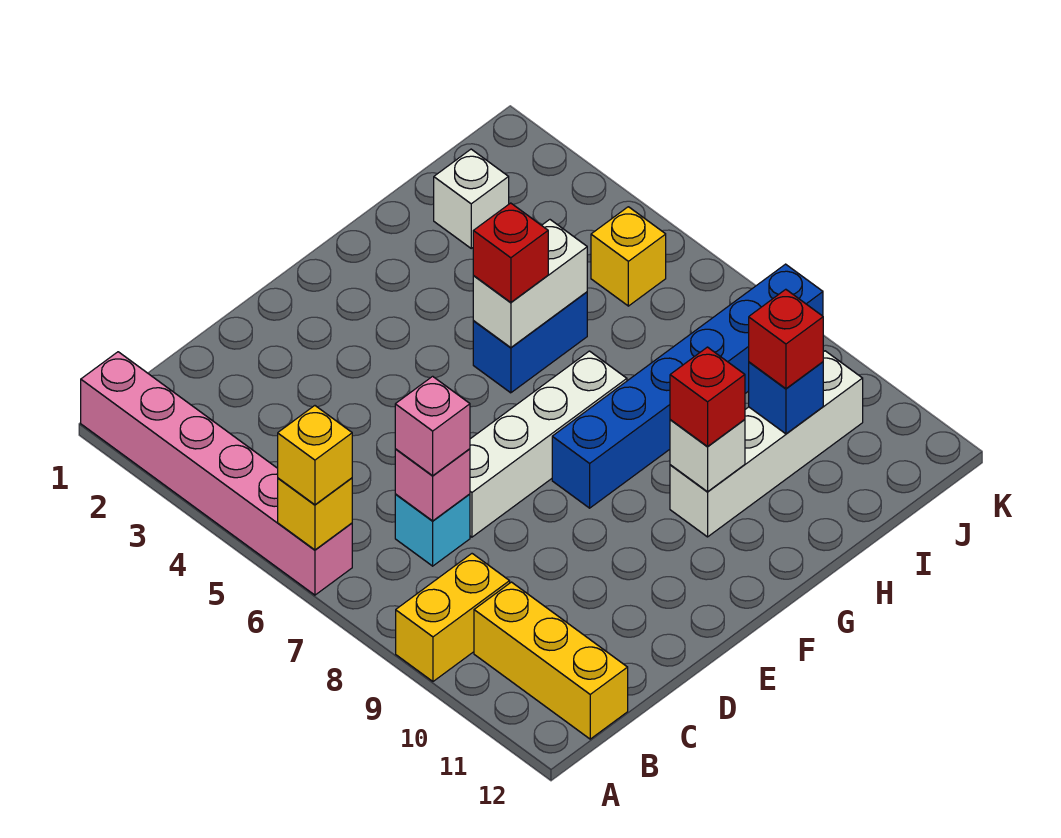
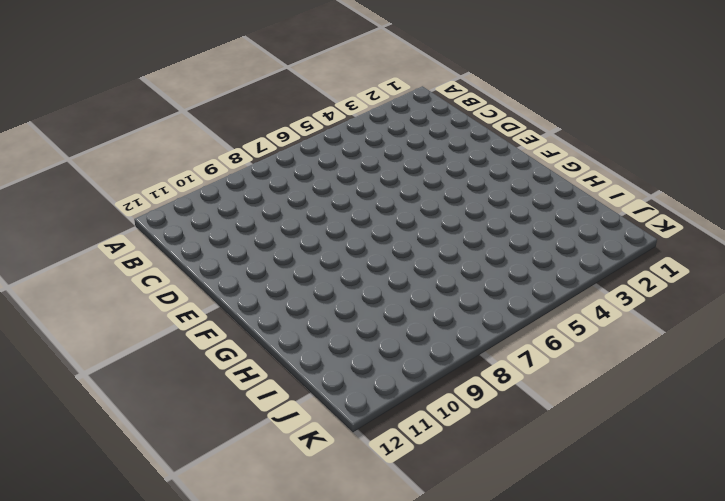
none -> pink brick A1:A6 level 1
none -> yellow brick A9:B9 level 1
none -> yellow brick B10:B12 level 1

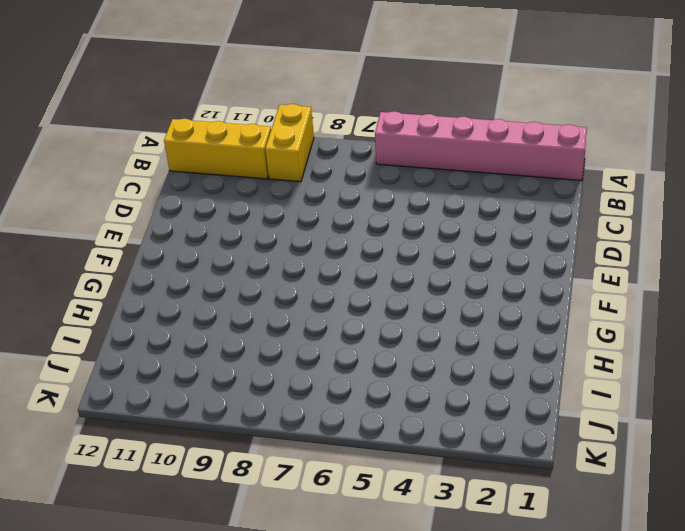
none -> cyan brick C7 level 1
none -> white brick D7:G7 level 1
none -> blue brick F8:K8 level 1

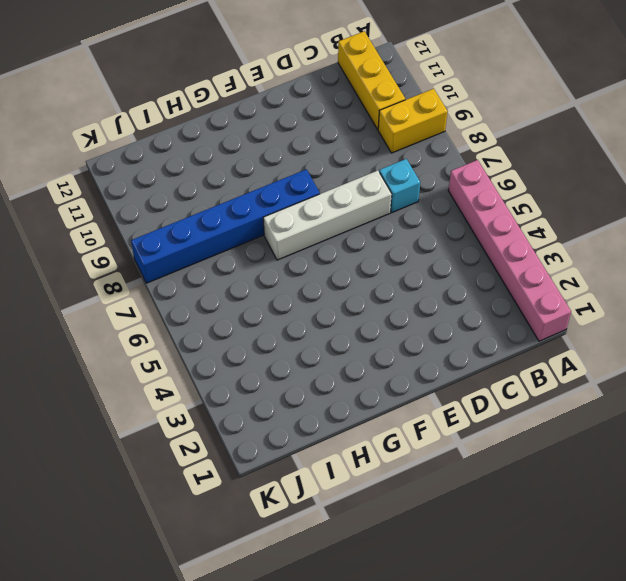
none -> blue brick G5:H5 level 1
none -> white brick G10:J10 level 1
none -> white brick I2 level 1

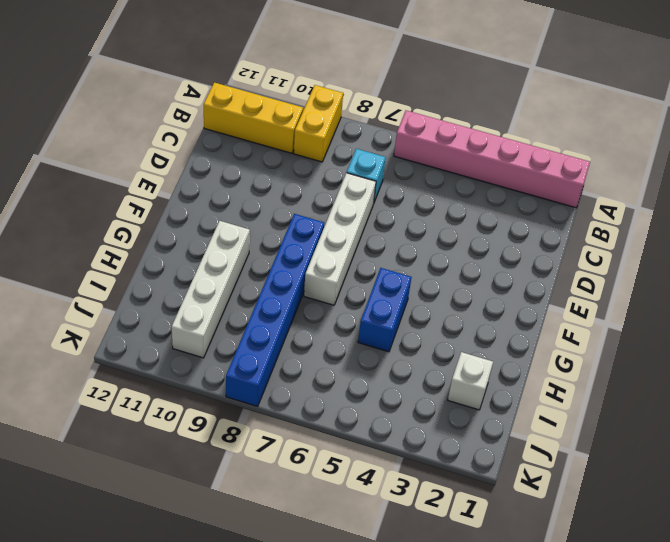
none -> yellow brick J5 level 1
none -> yellow brick A6 level 2
none -> pink brick C7 level 2

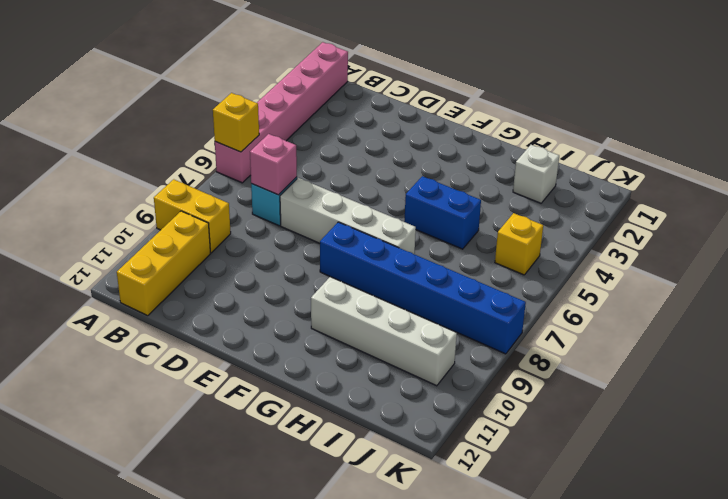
none -> white brick G5:H5 level 2
none -> white brick G10 level 2
none -> blue brick I10 level 2

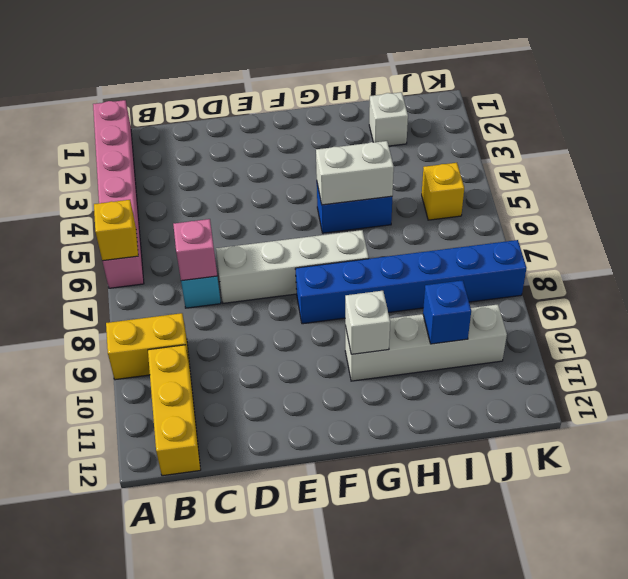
none -> yellow brick A6 level 3
none -> pink brick C7 level 3
none -> red brick G5 level 3

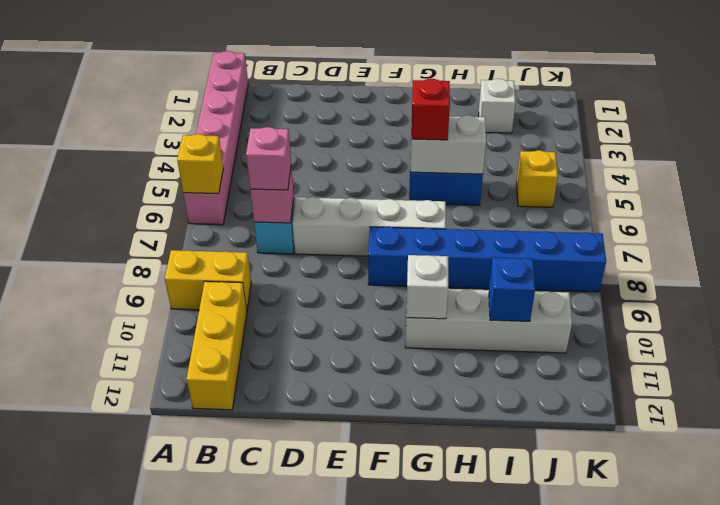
none -> yellow brick A6 level 3
none -> red brick G10 level 3
none -> red brick I10 level 3

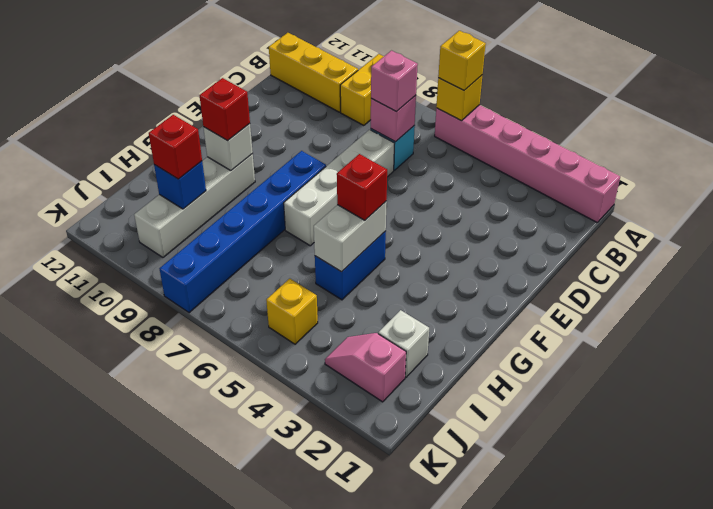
pink slope J2:J3 level 1 top 2 -> none

